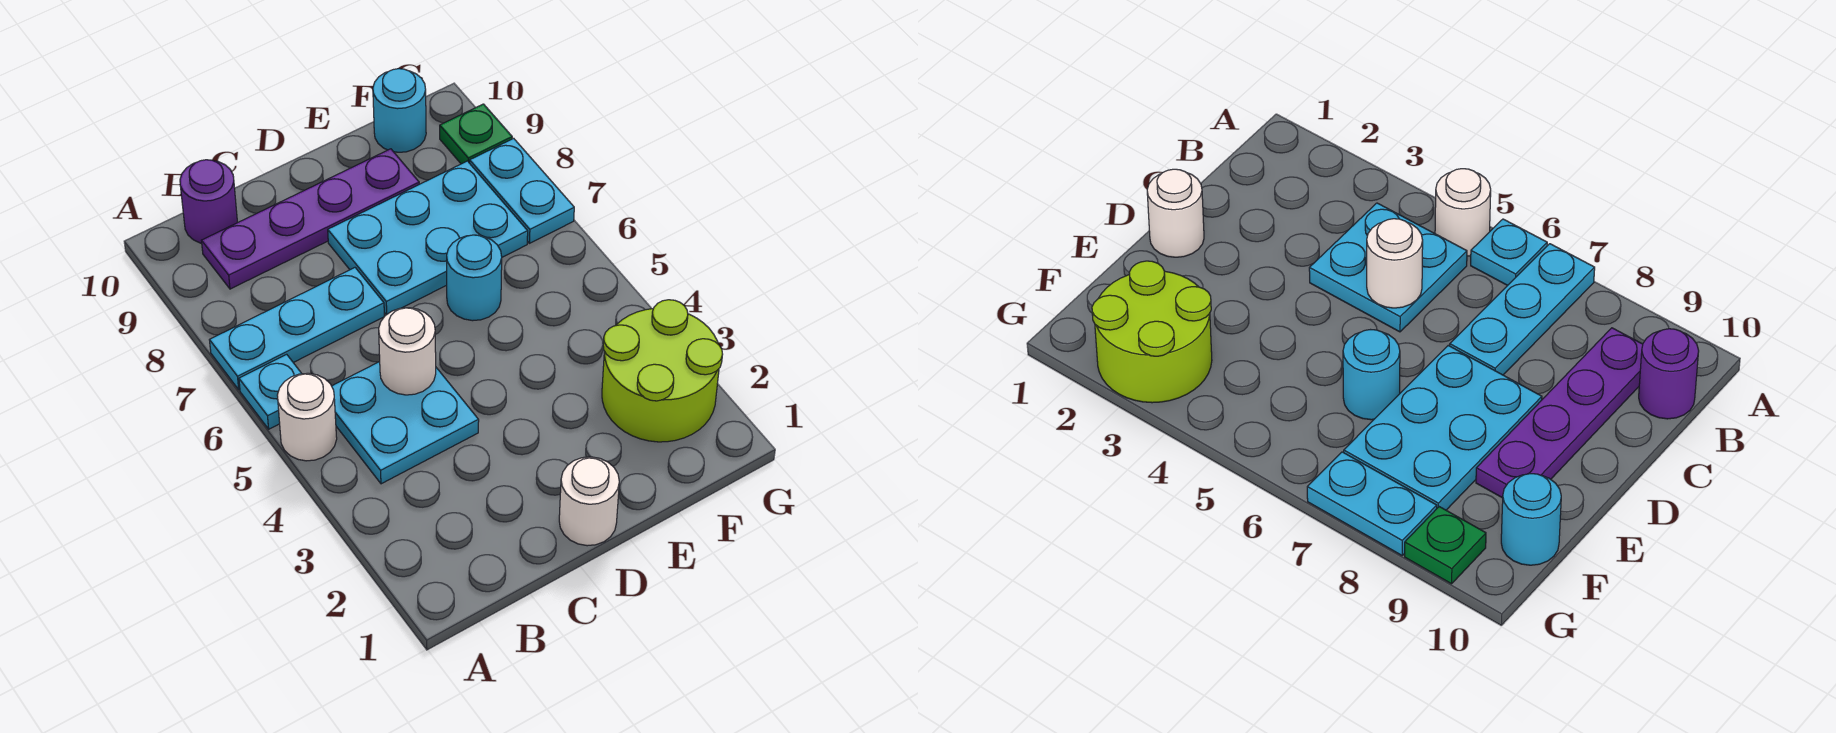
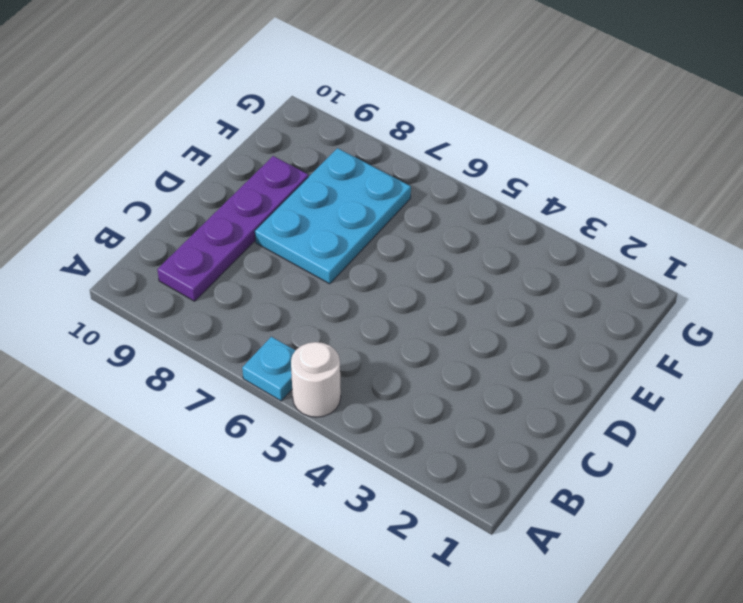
none -> cyan plate A7:C7 level 1
none -> cyan plate B4:C5 level 1
none -> purple round brick B10 level 1

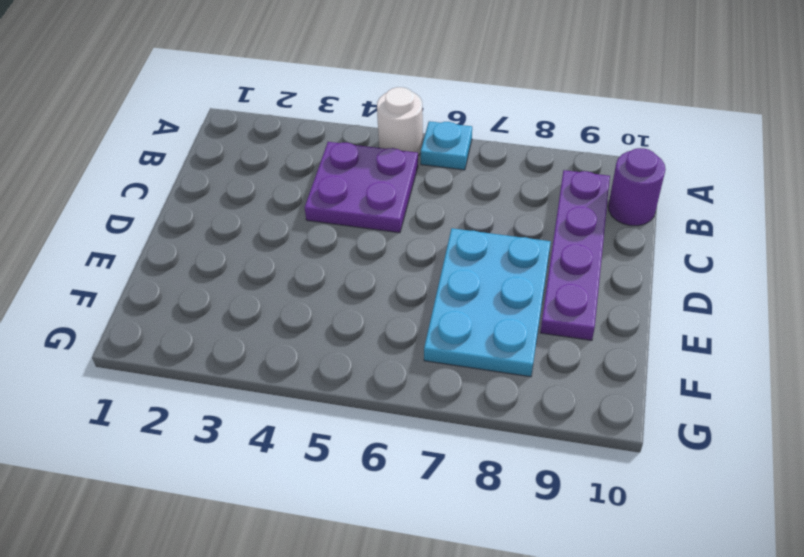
purple plate B4:C5 level 1 -> cyan plate B4:C5 level 1
none -> cyan plate A7:C7 level 1
none -> white round brick D1 level 1
none -> cyan round brick E6 level 1

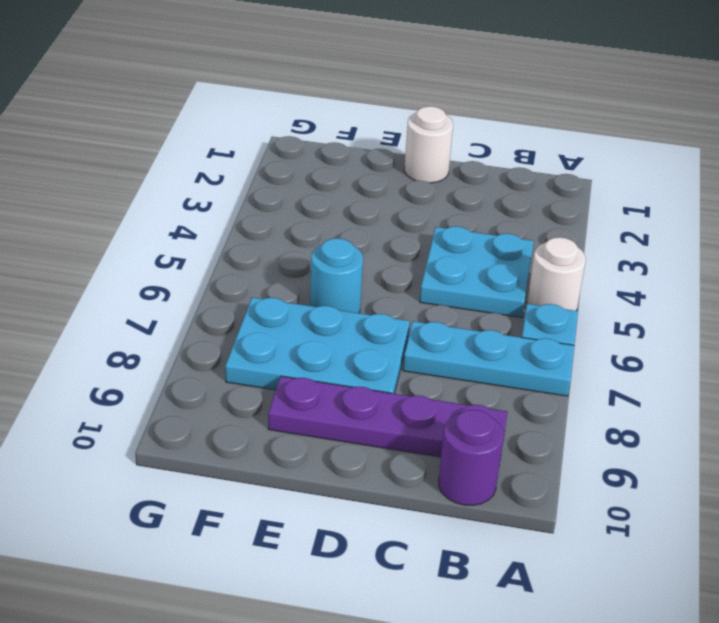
none -> lime round brick F2:G3 level 1
none -> cyan round brick F10 level 1
none -> cyan plate G7:G8 level 1

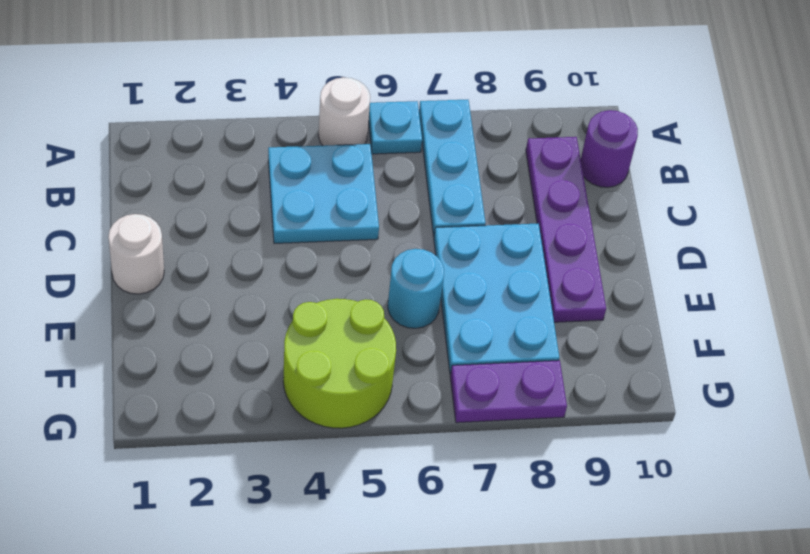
lime round brick F4:G5 level 1 -> lime round brick F2:G3 level 1
purple plate G7:G8 level 1 -> cyan plate G7:G8 level 1
none -> cyan round brick F10 level 1
none -> green plate G9 level 1
none -> white round brick C5 level 2

